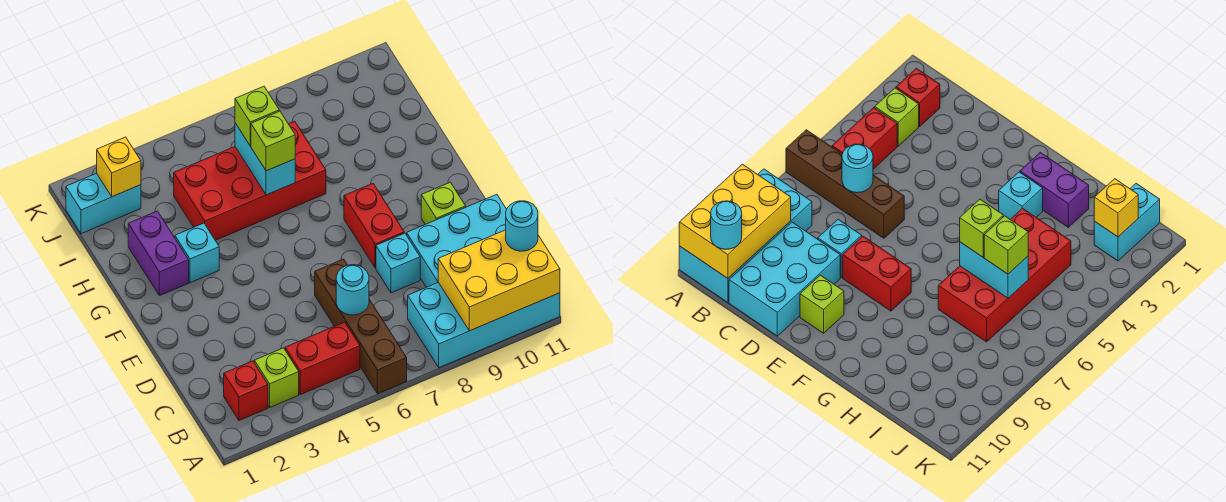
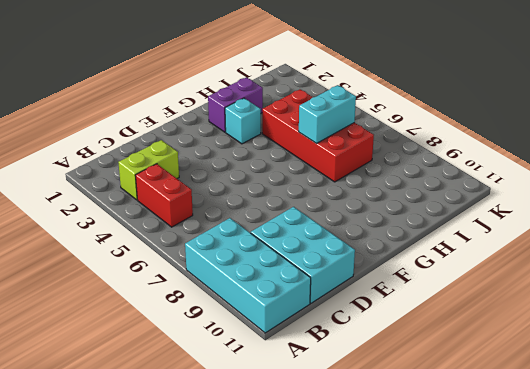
lime brick B3:C3 level 1 -> lime brick B3 level 1
none -> brown brick A6:D6 level 1
none -> red brick B2 level 1
none -> cyan brick D8 level 1

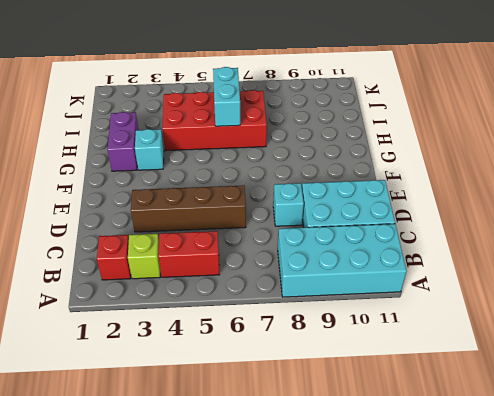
brown brick D3:D6 level 1 -> brown brick A6:D6 level 1
none -> red brick E8:F8 level 1
none -> lime brick E10 level 1
none -> cyan brick J1:J2 level 1

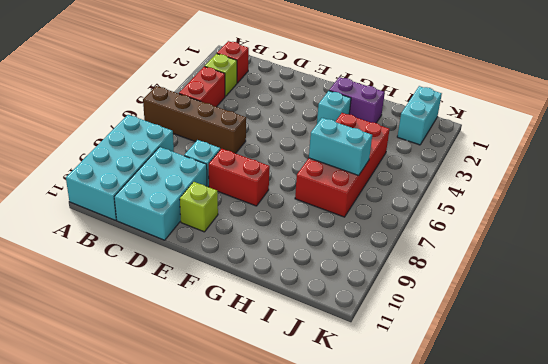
none -> yellow brick A9:B11 level 2
none -> cyan round brick C6 level 2
none -> yellow brick J2 level 2

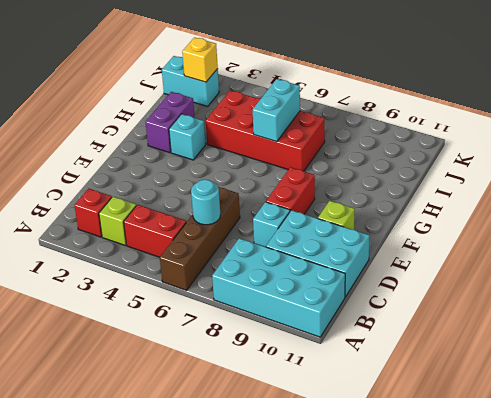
none -> yellow brick A9:B11 level 2
none -> cyan round brick B11 level 3
none -> lime brick H6 level 3

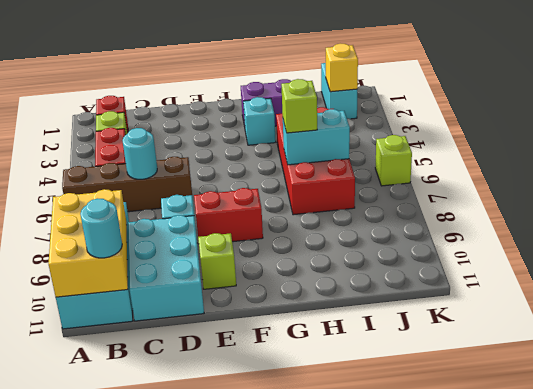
lime brick K6 level 1 -> lime brick I6 level 3

